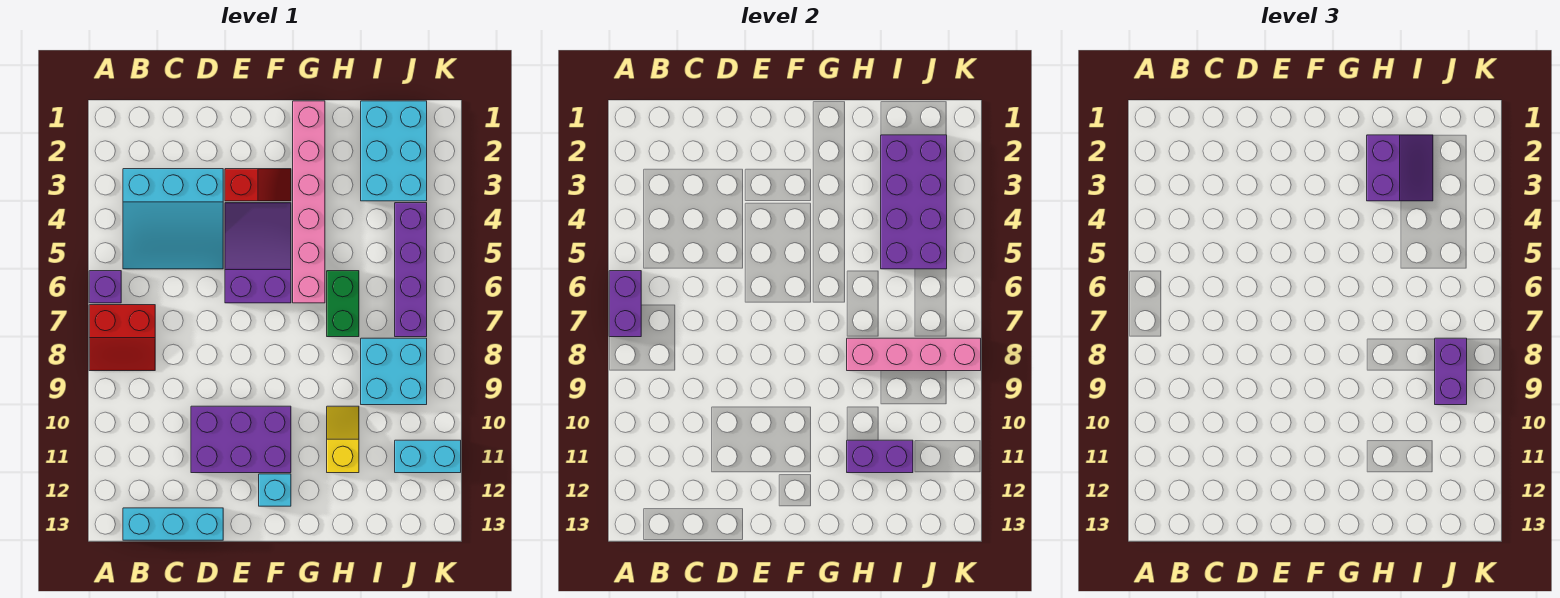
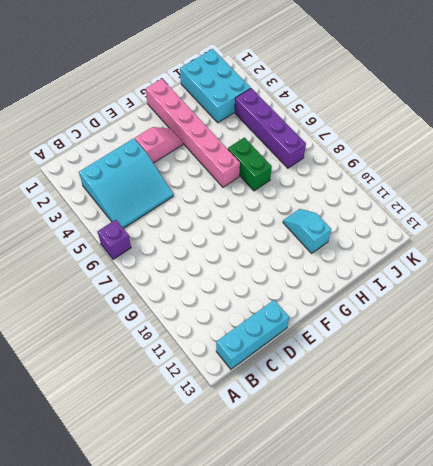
pink slope E3:F3 level 1 top E -> red slope E3:F3 level 1 top E
cyan slope H10:H11 level 1 top 11 -> yellow slope H10:H11 level 1 top 11
none -> red slope A7:B8 level 1 top 7
none -> purple brick D10:F11 level 1
none -> purple slope E4:F6 level 1 top 6

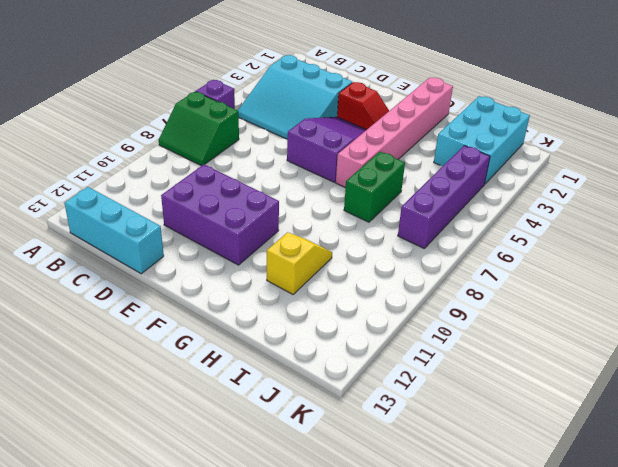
green slope A7:B8 level 1 top 7 -> red slope A7:B8 level 1 top 7
none -> cyan brick F12 level 1
none -> cyan brick I8:J9 level 1
none -> cyan brick J11:K11 level 1

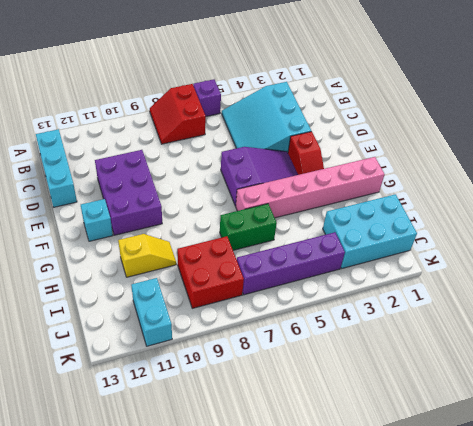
red brick I8:J9 level 1 -> cyan brick I8:J9 level 1
none -> purple brick A6:A7 level 2
none -> pink brick H8:K8 level 2
none -> purple brick H11:I11 level 2

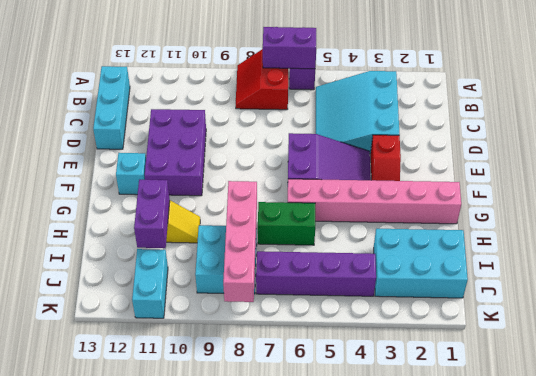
none -> purple brick I2:J5 level 2
none -> purple slope H2:I3 level 3 top H
none -> purple brick J8:J9 level 3

